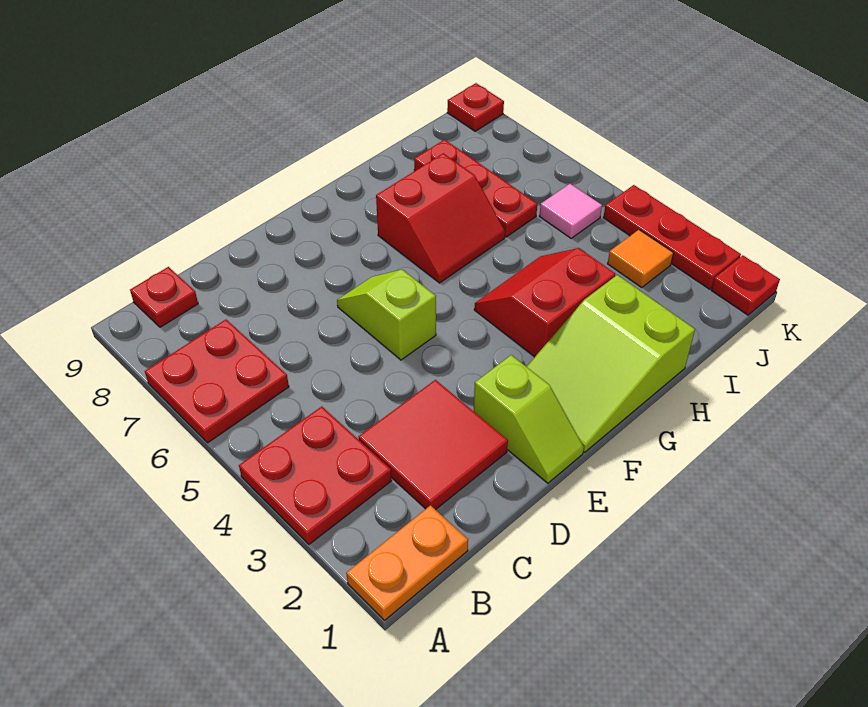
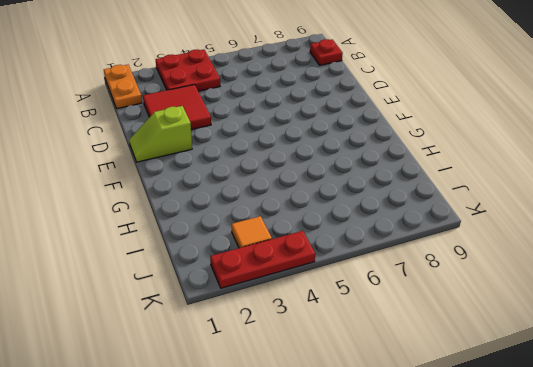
none -> red plate A6:B7 level 1
none -> lime slope E5:E6 level 1 top 5
none -> lime slope F1:H2 level 1 top H

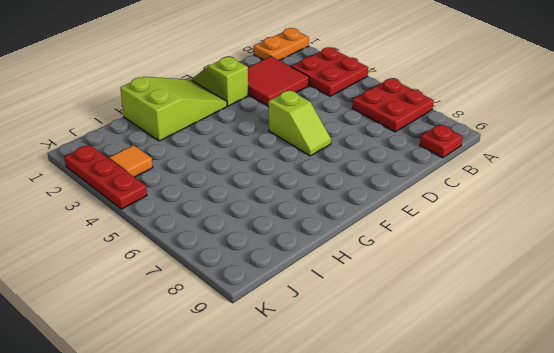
none -> red slope G3:H4 level 1 top 3
none -> red slope G6:H7 level 1 top 7
none -> red plate I6:I8 level 1

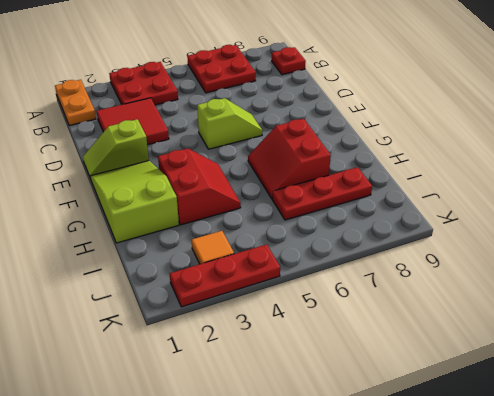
none -> pink tile J5 level 1
none -> red plate K1 level 1
none -> red plate K9 level 1

